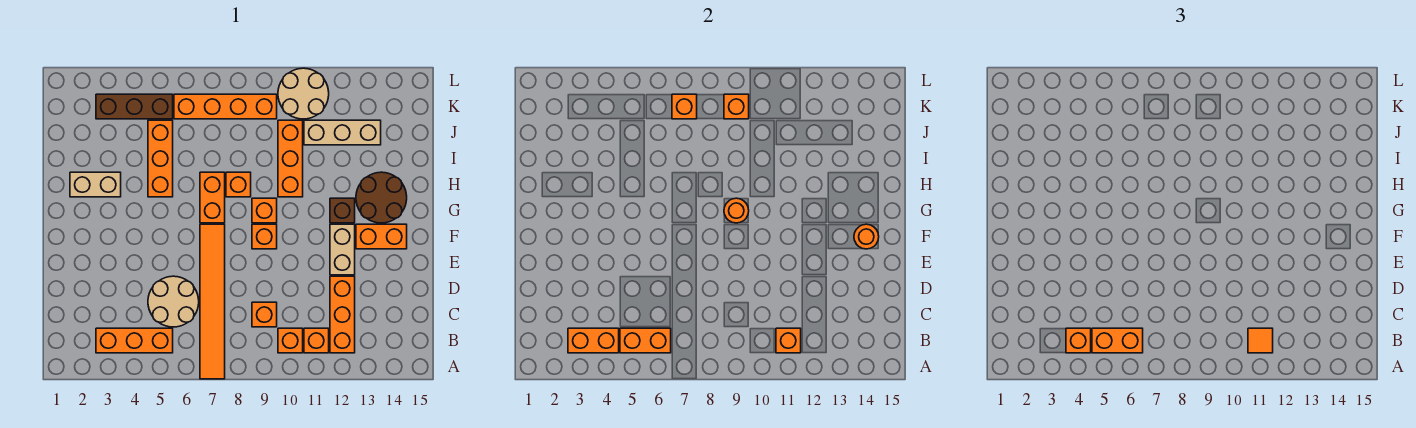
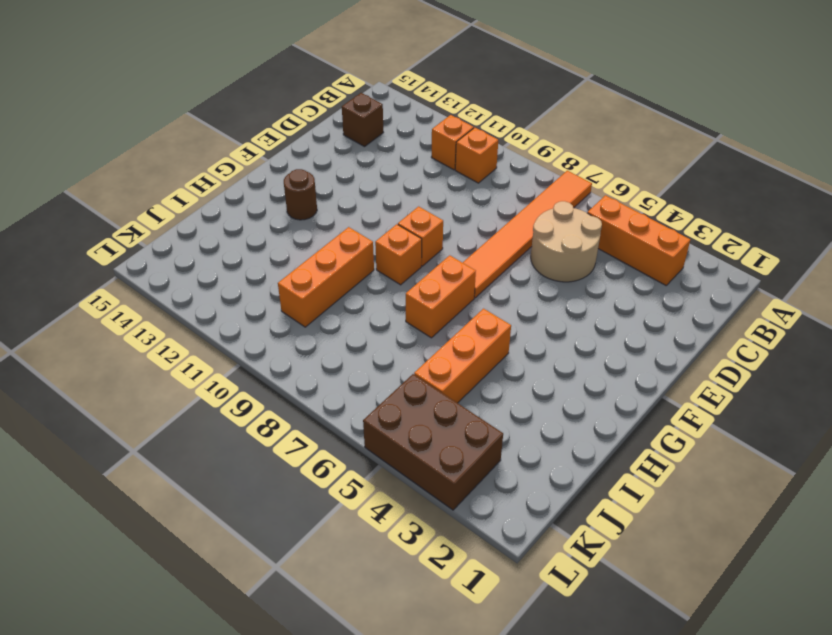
brown brick C14 level 1 -> brown brick G12 level 1
brown round brick G13 level 1 -> brown round brick G13:H14 level 1
brown brick K3:L5 level 1 -> brown brick K3:K5 level 1
none -> orange brick B12:D12 level 1
none -> orange brick C9 level 1
none -> tan brick E12:F12 level 1
none -> orange brick F13:F14 level 1

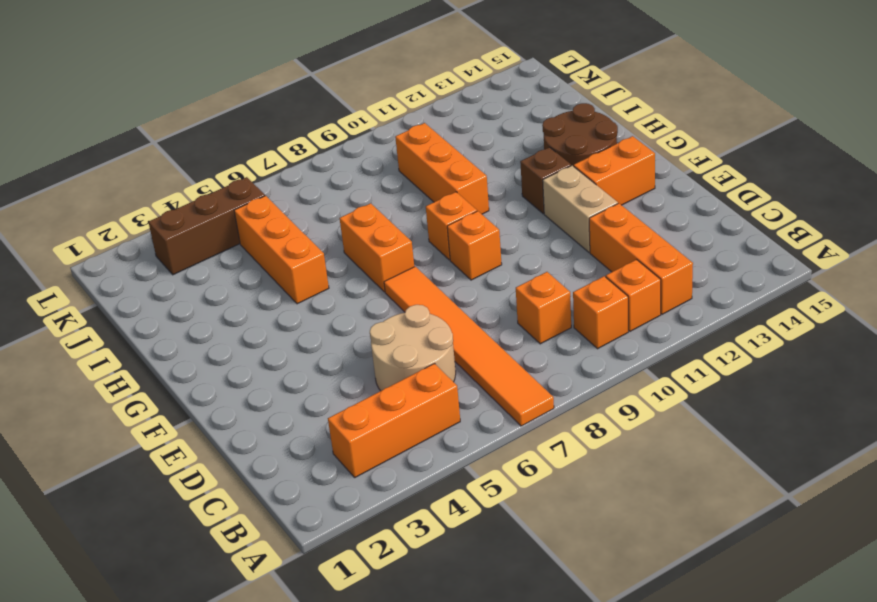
none -> tan brick H2:H3 level 1
none -> orange brick H8 level 1
none -> tan brick J11:J13 level 1
none -> orange brick K6:K9 level 1

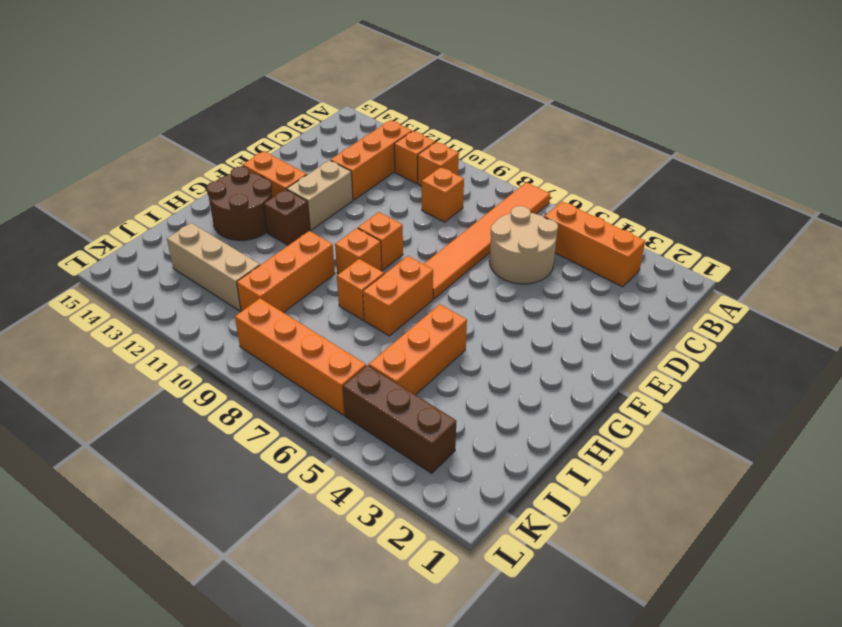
none -> tan brick H2:H3 level 1
none -> tan round brick K10:L11 level 1
none -> orange brick B3:B4 level 2
none -> orange brick B5:B6 level 2

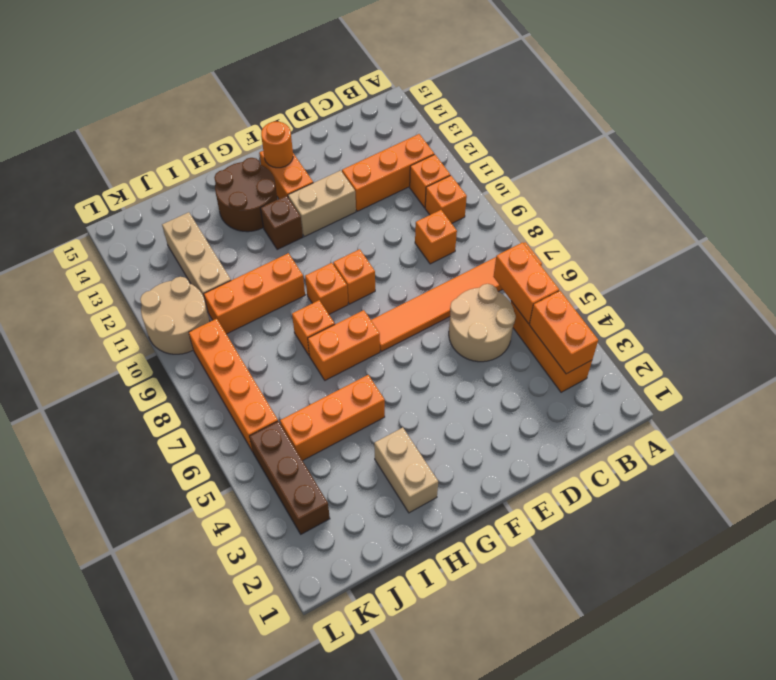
none -> orange brick B11 level 2
none -> orange round brick G9 level 2
none -> orange brick K7 level 2
none -> orange brick K9 level 2

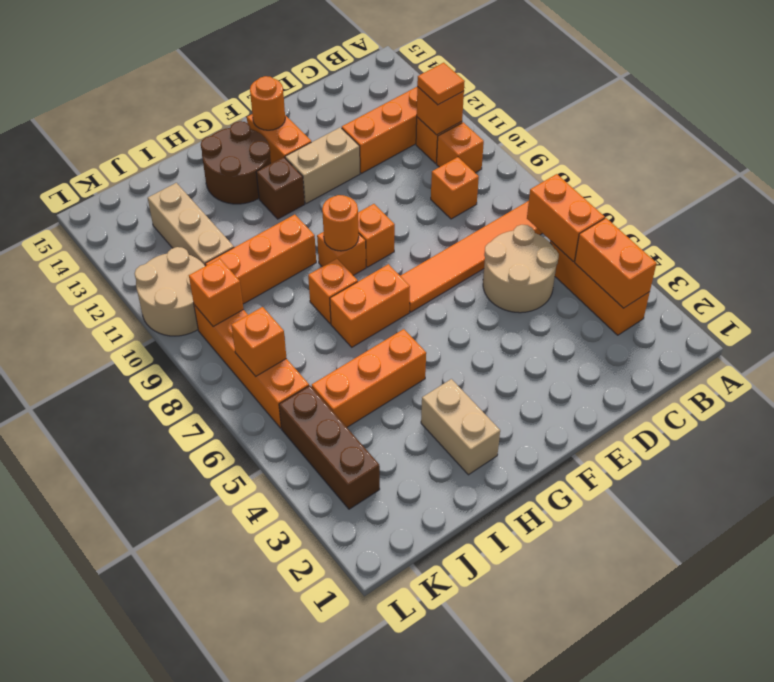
none -> orange brick B4 level 3
none -> orange brick B5:B6 level 3

